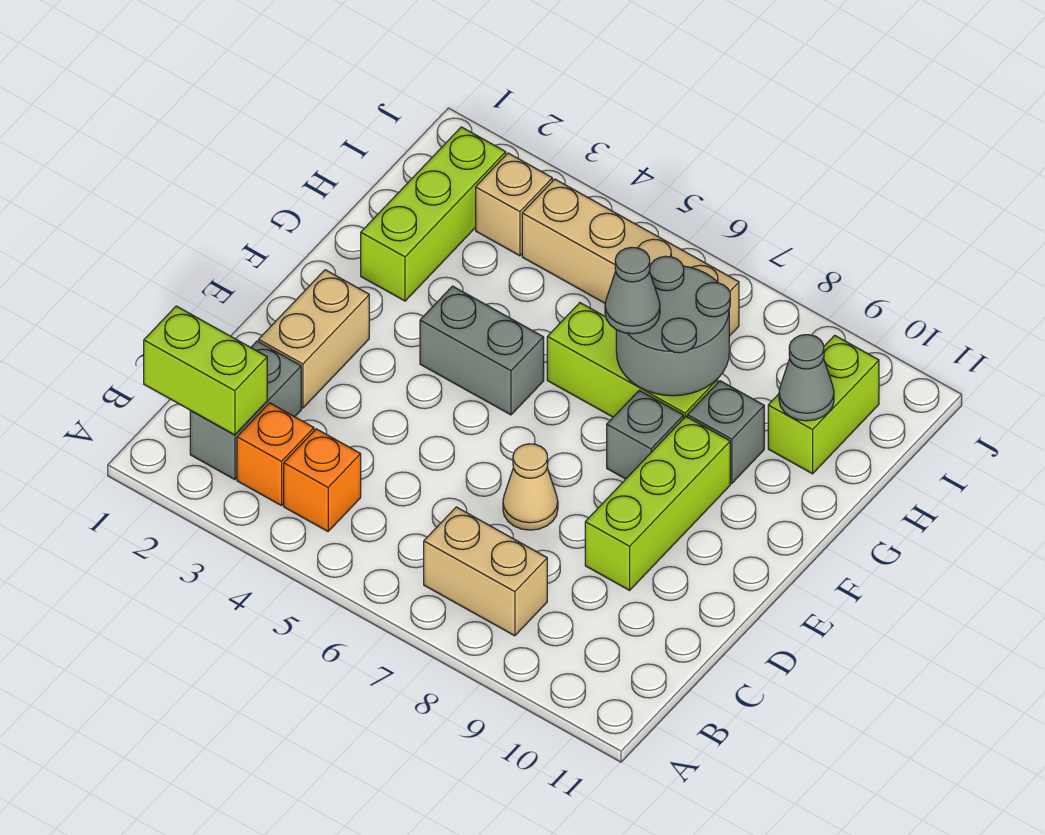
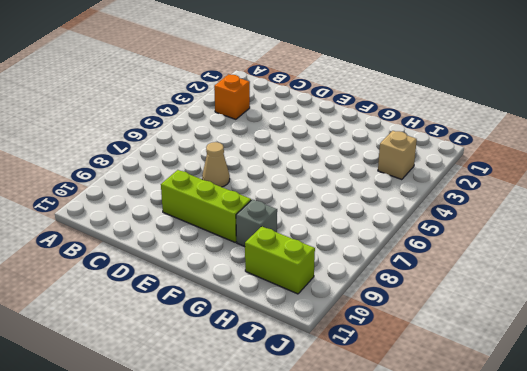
none -> grey brick B2:C2 level 1
none -> orange brick B4 level 1
none -> tan brick B7:B8 level 1

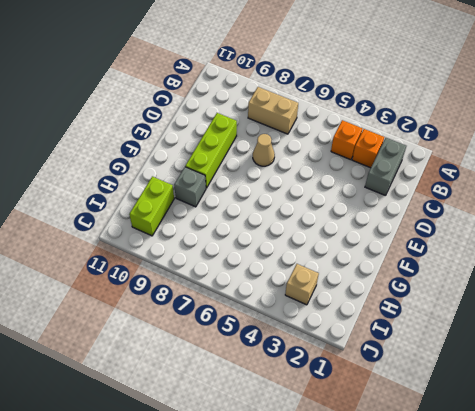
none -> tan brick D2:E2 level 1
none -> grey brick F4:F5 level 1
none -> grey brick F8 level 1

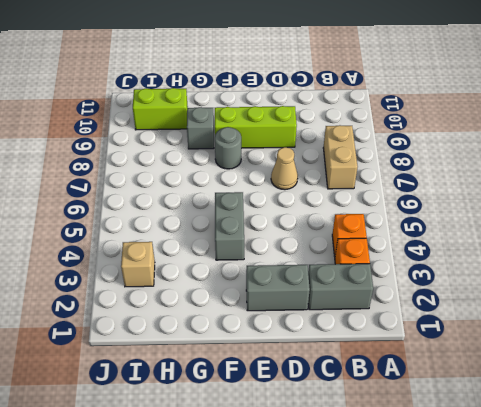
grey brick D2:E2 level 1 -> tan brick D2:E2 level 1
grey round brick F8 level 1 -> grey brick F8 level 1
none -> lime brick G2:I2 level 1
none -> lime brick G6:G8 level 1
none -> tan brick I4:I7 level 1

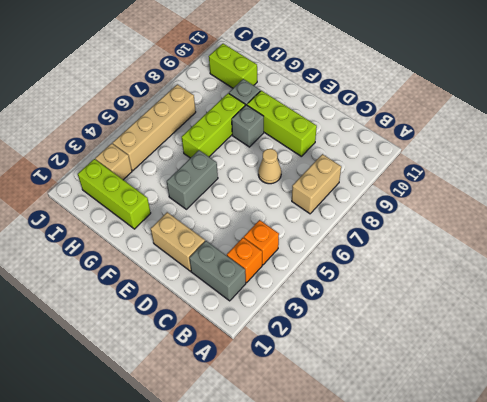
none -> lime brick B1:B2 level 2
none -> grey round brick G7:H8 level 2
none -> grey cone H10 level 2

